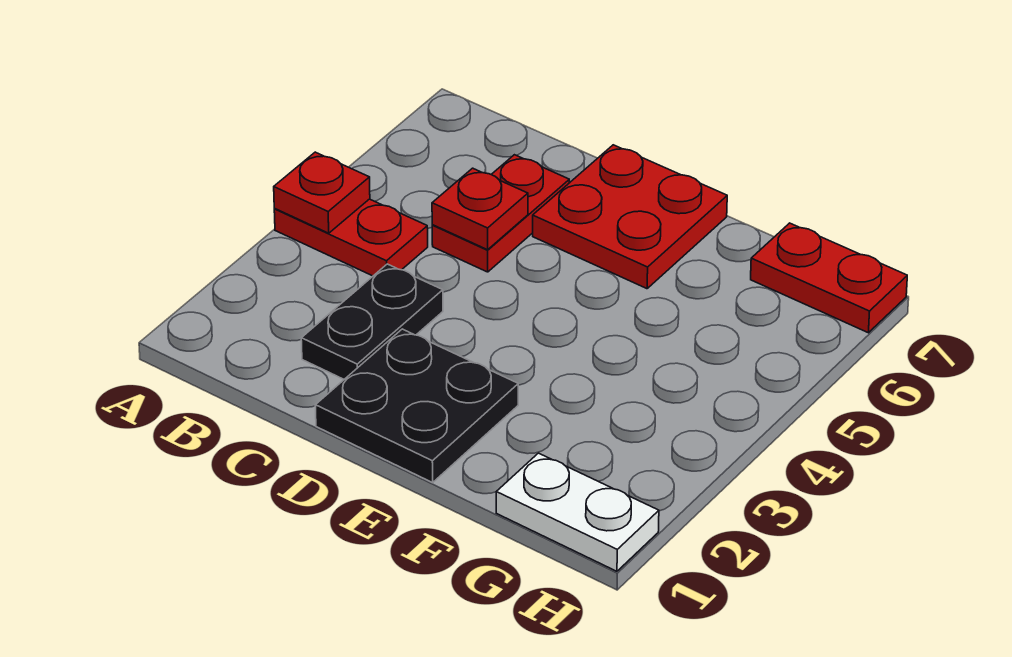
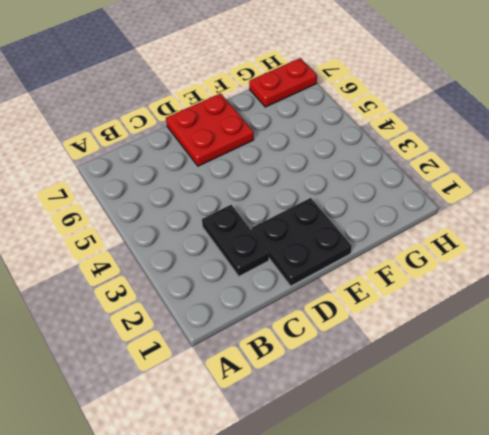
none -> red plate A4:B4 level 1
none -> red plate C5:C6 level 1

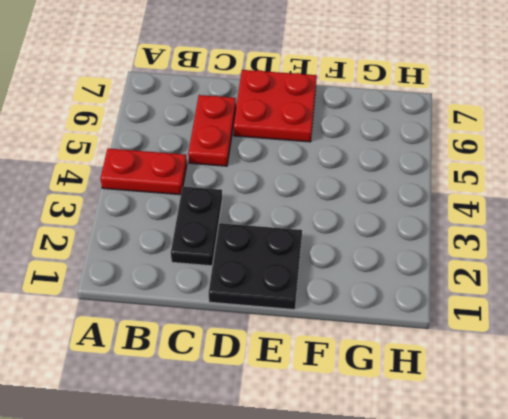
none -> white plate G1:H1 level 1
none -> red plate G7:H7 level 1

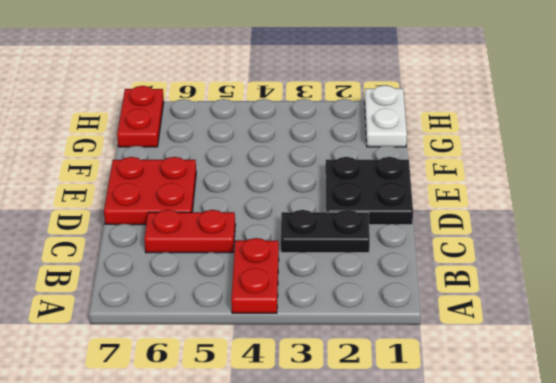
none -> red plate A4 level 2
none -> red plate C5 level 2

